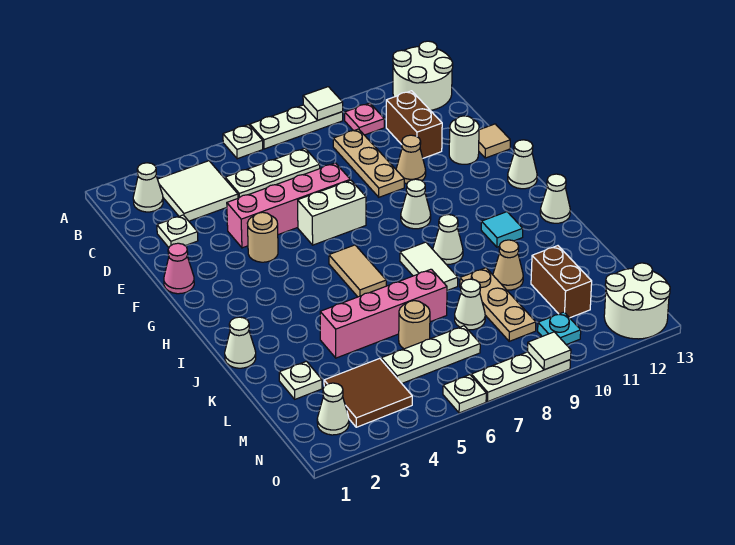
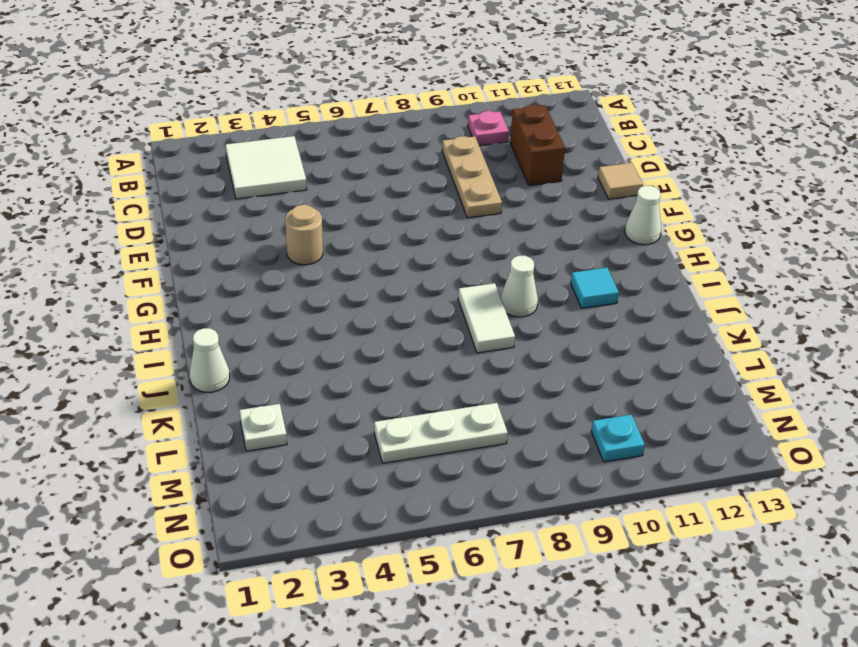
none -> white plate A6 level 1
none -> white plate A7:A9 level 1
none -> white round brick A12:B13 level 1
none -> white cone B2 level 1

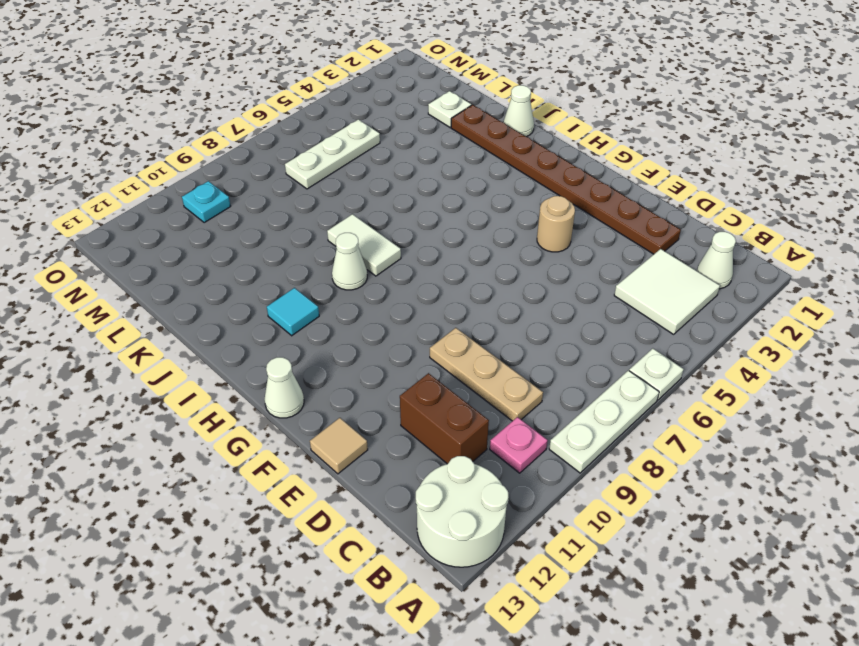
brown plate D2:K2 level 1 -> white plate D2 level 1
none -> white plate C5:C7 level 1
none -> pink brick E4:E7 level 1
none -> tan cone E10 level 1
none -> white round brick E12 level 1

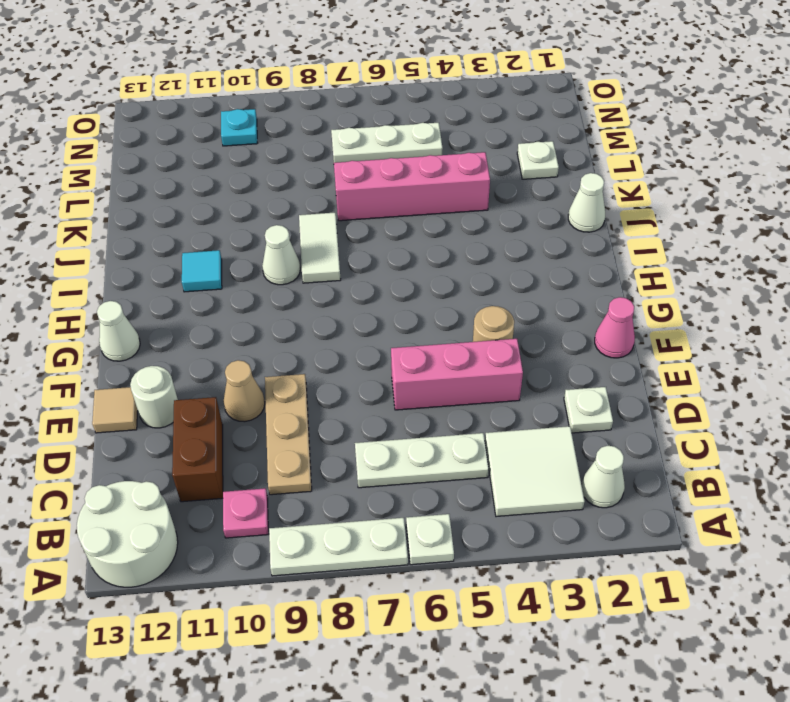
pink brick E4:E6 level 1 -> pink brick E4:E7 level 1
none -> white brick F6:F7 level 1
none -> white cone G9 level 1
none -> tan tile H6:I6 level 1
none -> white cone I13 level 1

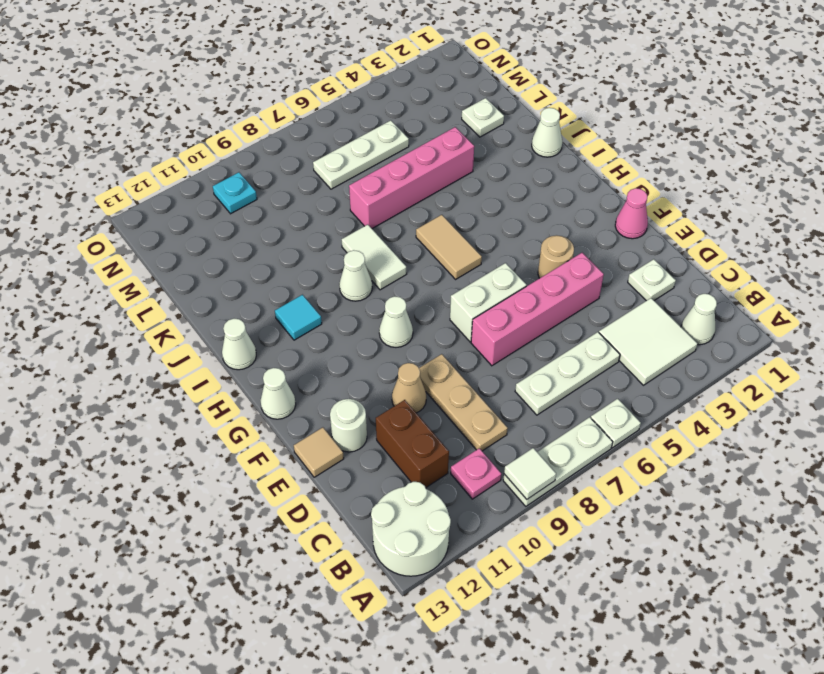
none -> tan plate K9:M9 level 1
none -> tan cone K10 level 1
none -> tan round brick L6 level 1
none -> white cone L8 level 1

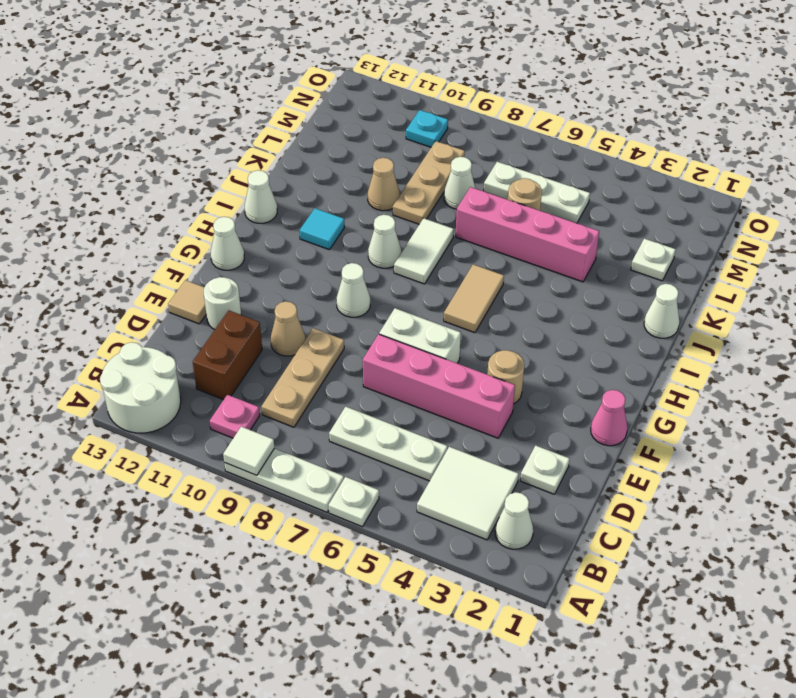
none -> brown brick L11:M11 level 1
none -> brown tile M3:N4 level 1
none -> white cone N2 level 1
none -> white round brick N12:O13 level 1

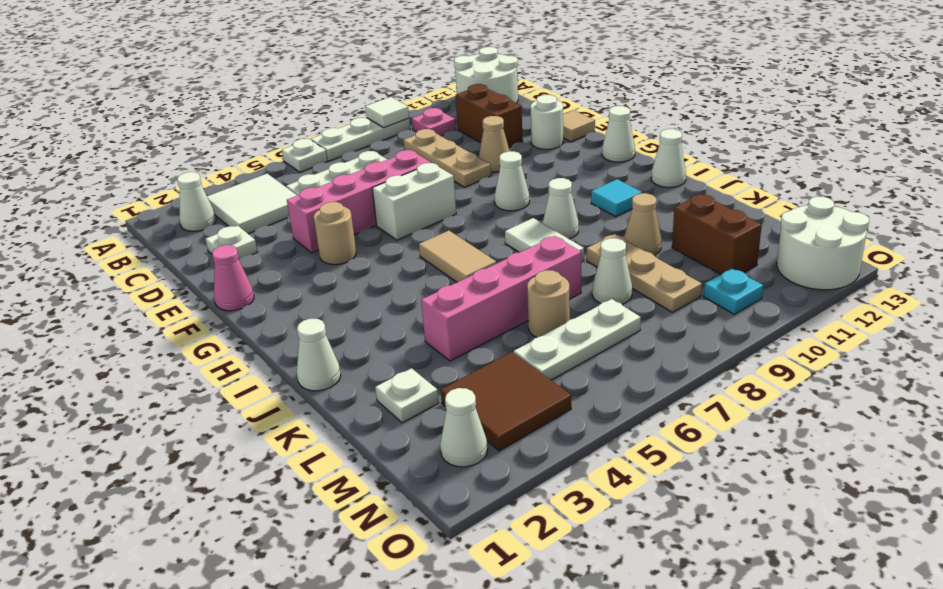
none -> white plate O6 level 1
none -> white plate O7:O9 level 1
none -> white tile O9 level 2

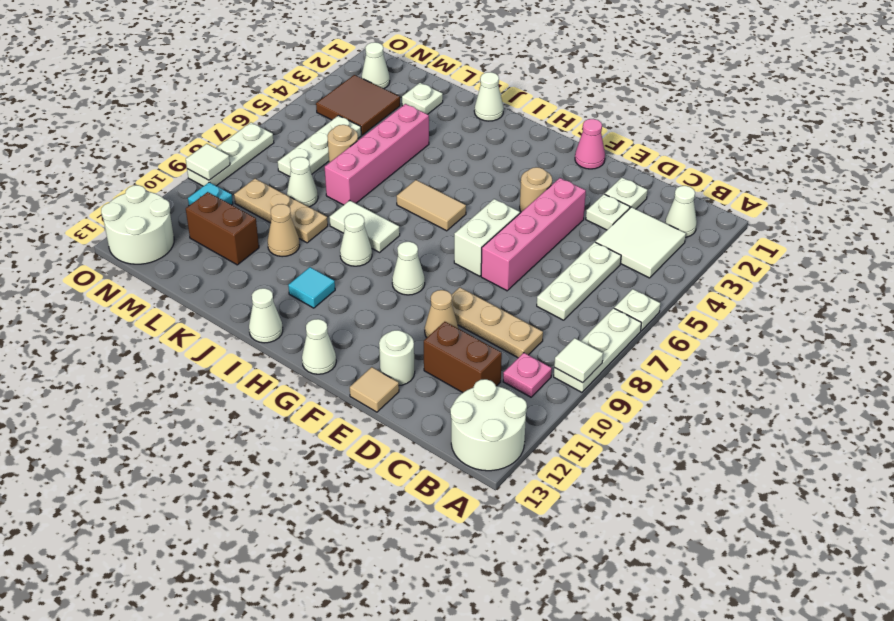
white plate D3 level 1 -> white plate O6 level 1

